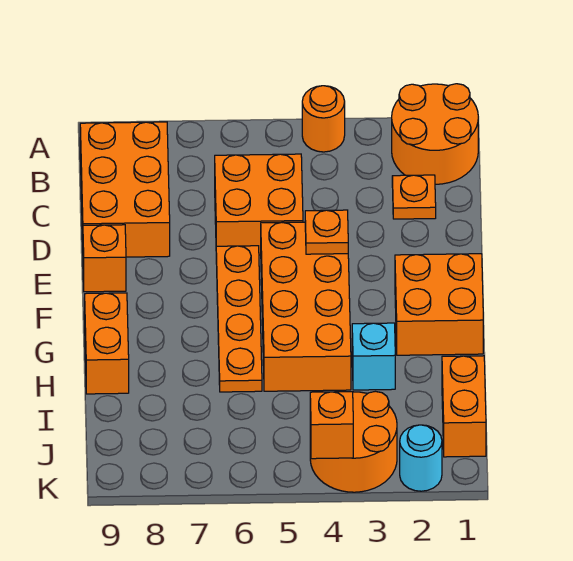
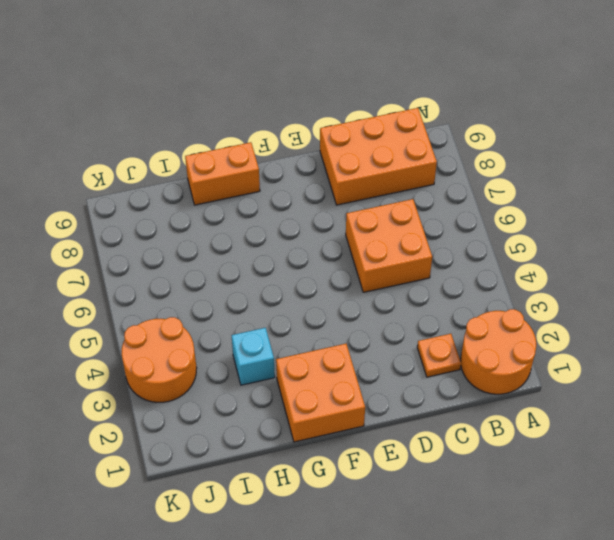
none -> orange round brick A4 level 1
none -> orange brick E4:H5 level 1
none -> orange plate E6:H6 level 1

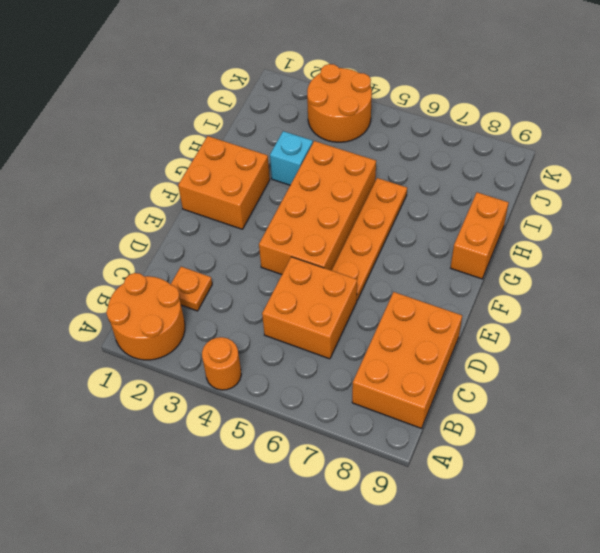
none -> orange brick E9 level 1
none -> orange brick I1:J1 level 1
none -> cyan round brick K2 level 1

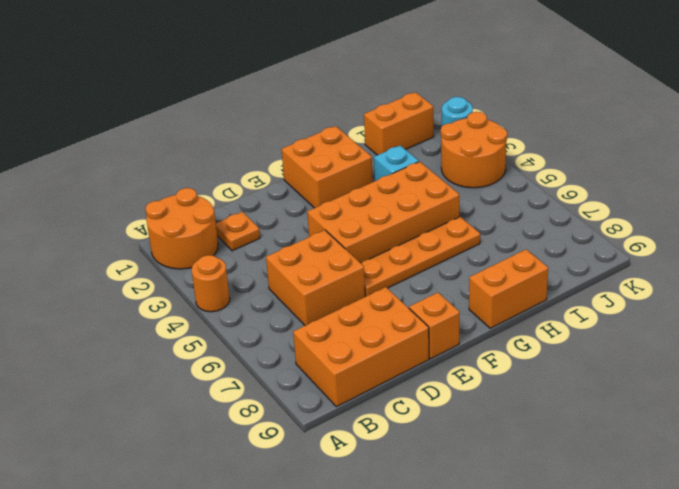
none -> orange plate E4 level 2
none -> orange brick K4 level 2

